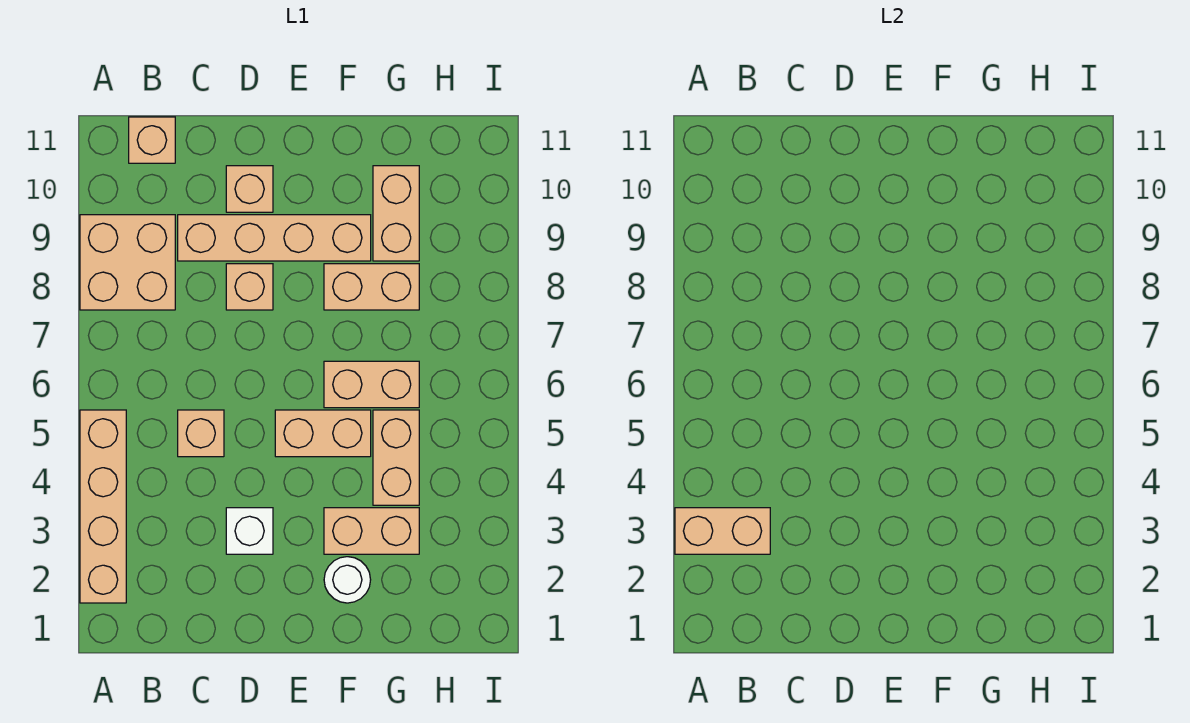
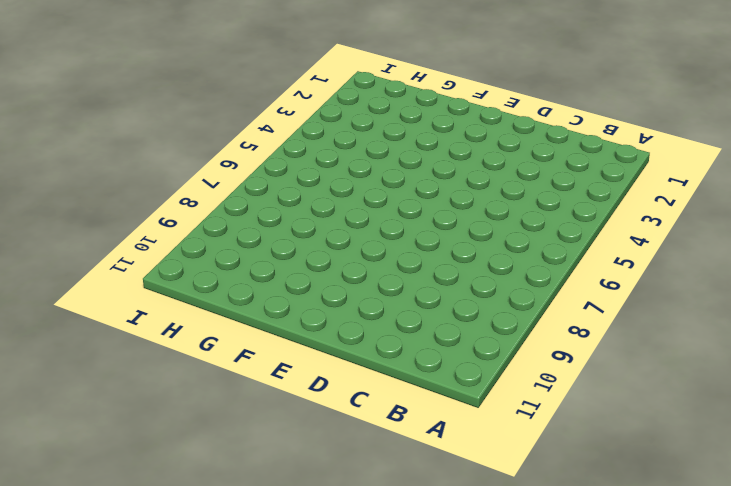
none -> tan brick A2:A5 level 1
none -> tan brick A8:B9 level 1
none -> tan brick B11 level 1

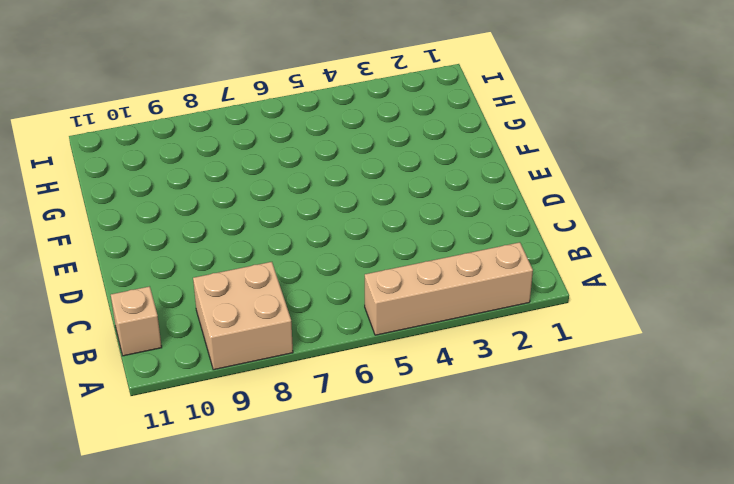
none -> tan brick C5 level 1
none -> tan brick C9:F9 level 1
none -> white brick D3 level 1

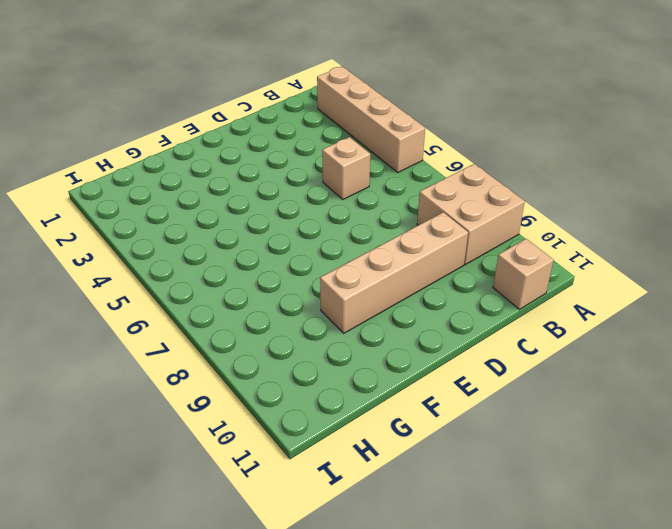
none -> white brick D3 level 1
none -> tan brick D8 level 1
none -> tan brick D10 level 1

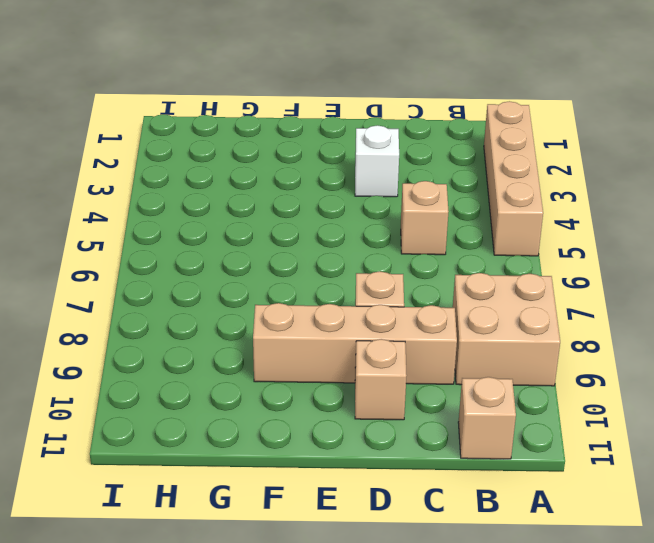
none -> tan brick E5:F5 level 1
none -> white round brick F2 level 1
none -> tan brick F3:G3 level 1

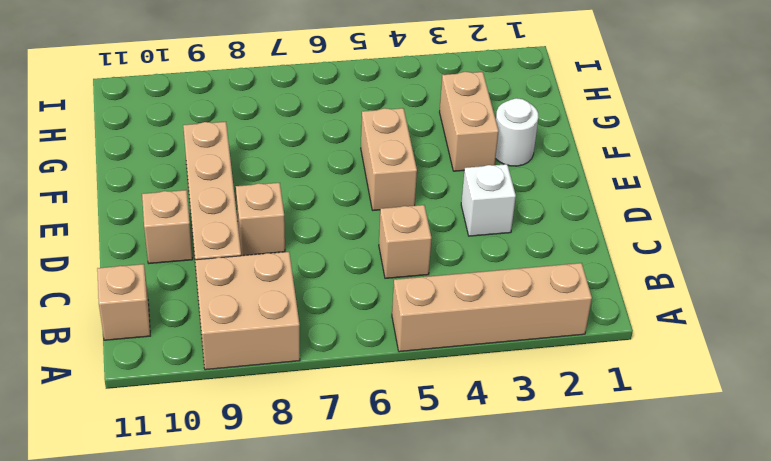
none -> tan brick F6:G6 level 1
none -> tan brick F8:G8 level 1
none -> tan brick G4:G5 level 1

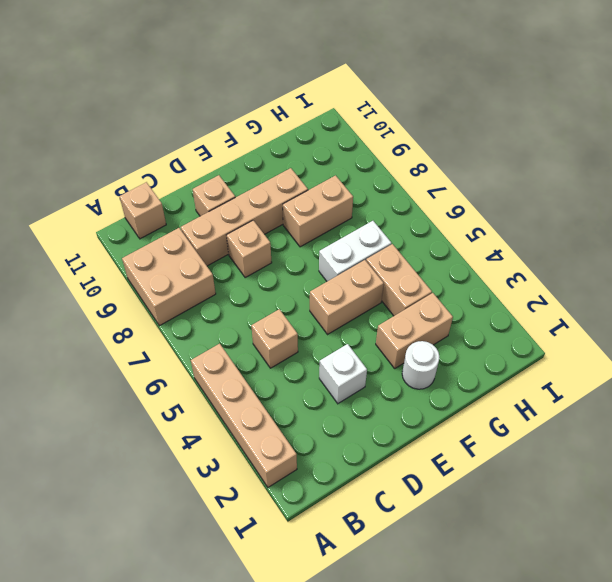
white brick F6:G6 level 1 -> tan brick F6:G6 level 1
none -> tan brick G9:G10 level 1
none -> tan brick A3:B3 level 2

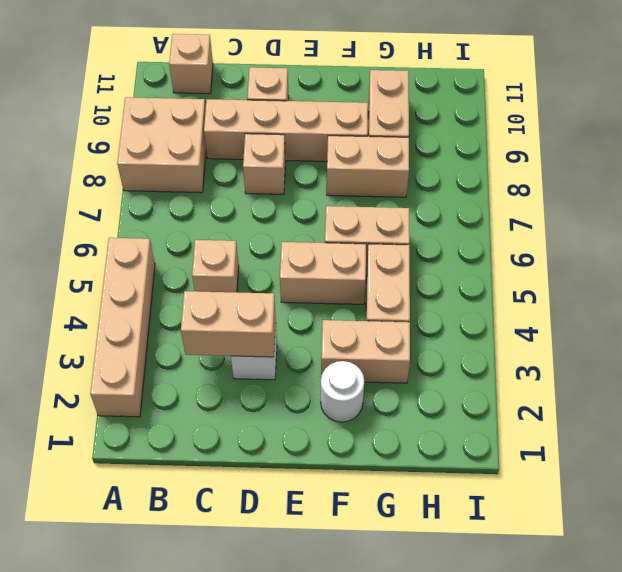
tan brick C3:D3 level 2 -> tan brick A3:B3 level 2

